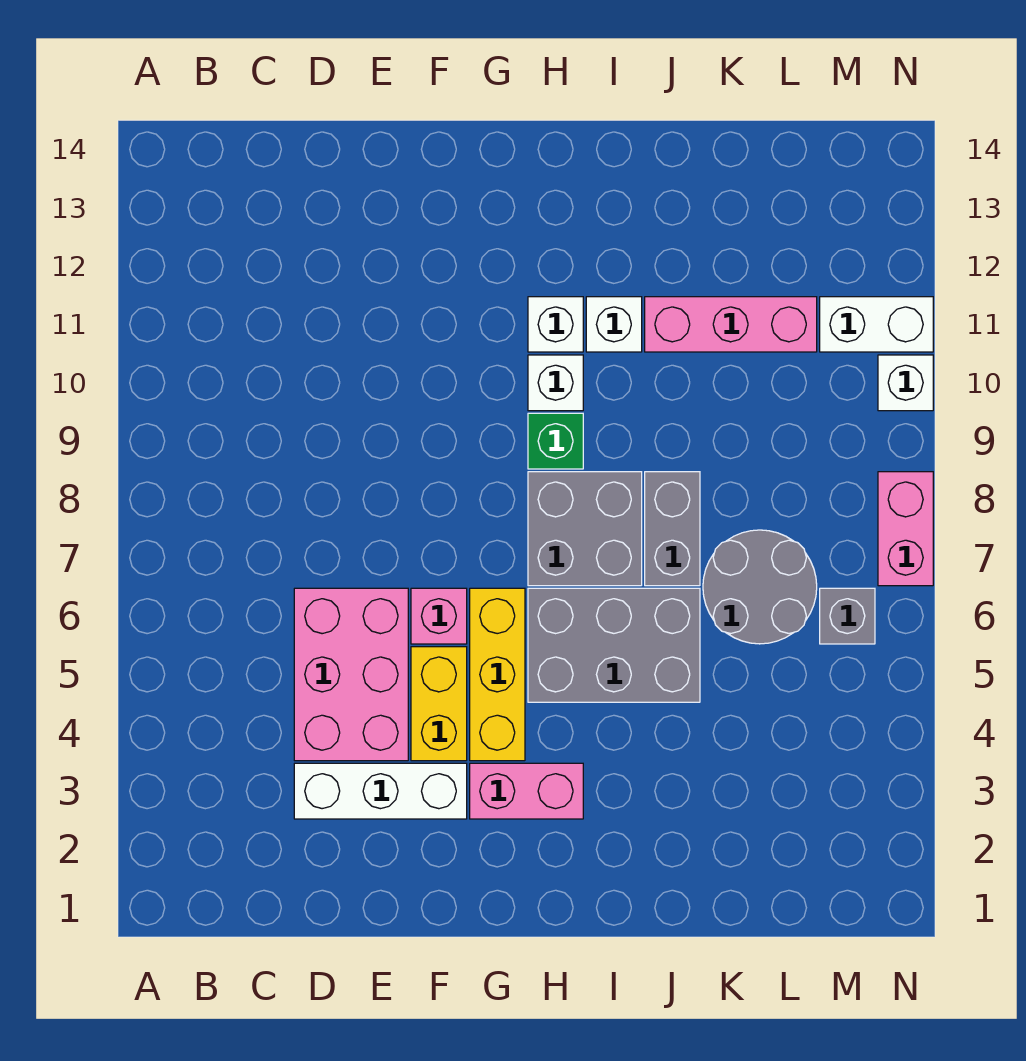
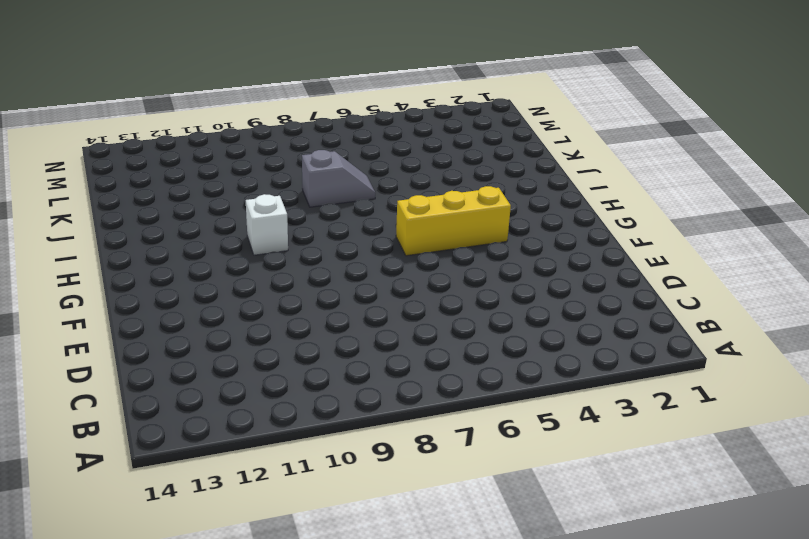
grey slope J7:J8 level 1 top 8 -> grey brick J7:J8 level 1
none -> white brick D3:F3 level 1
none -> pink brick D4:E6 level 1
none -> yellow brick F4:F5 level 1

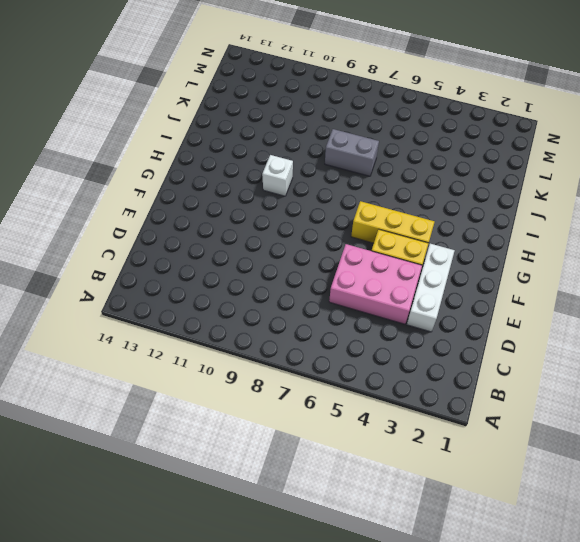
none -> pink brick F6 level 1
none -> pink brick G3:H3 level 1
none -> grey brick H5:J6 level 1

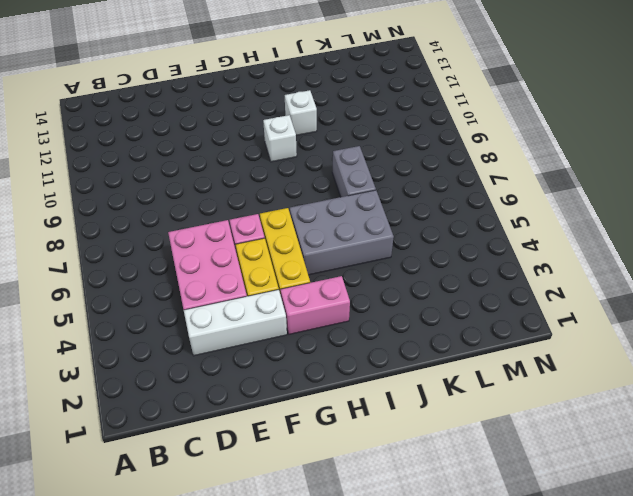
none -> grey brick H7:I8 level 1
none -> green brick H9 level 1
none -> white brick H11 level 1

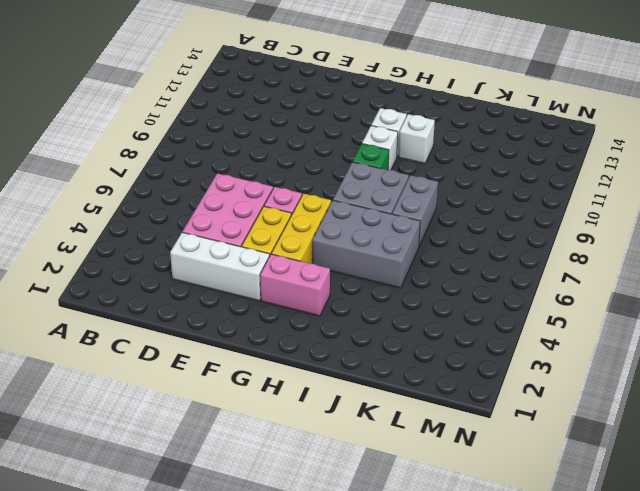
none -> pink brick J11:L11 level 1
none -> grey round brick K6:L7 level 1
none -> grey brick M6 level 1

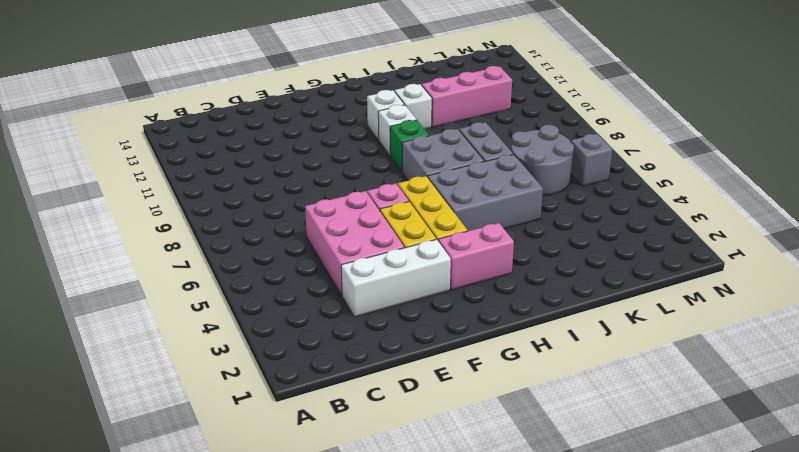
none -> white brick M11:N11 level 1
none -> pink brick N7:N8 level 1
none -> white brick N10 level 1

